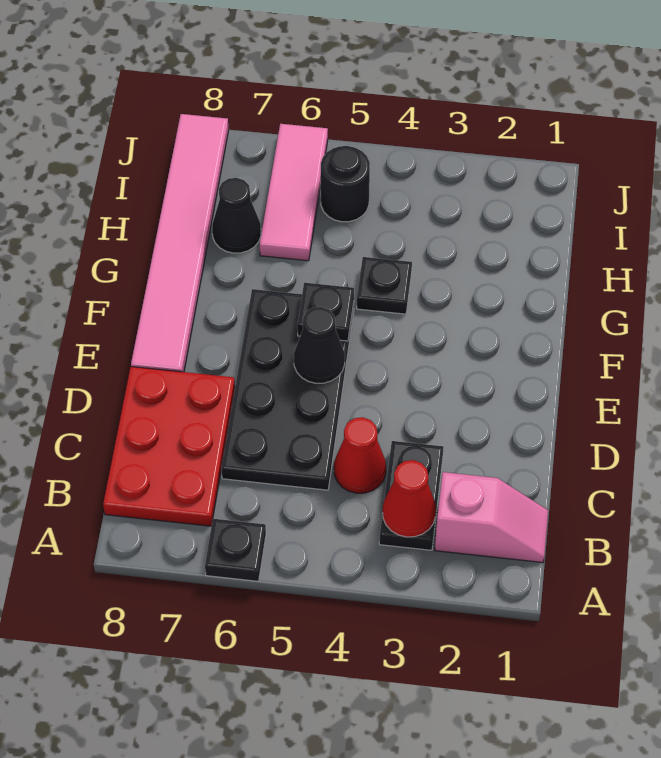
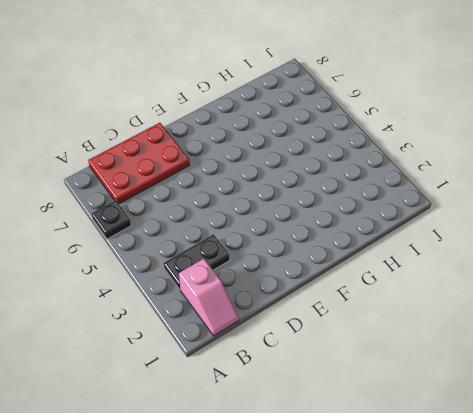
none -> red cone C4 level 1
none -> black plate C5:F6 level 1
none -> pink tile E8:J8 level 1

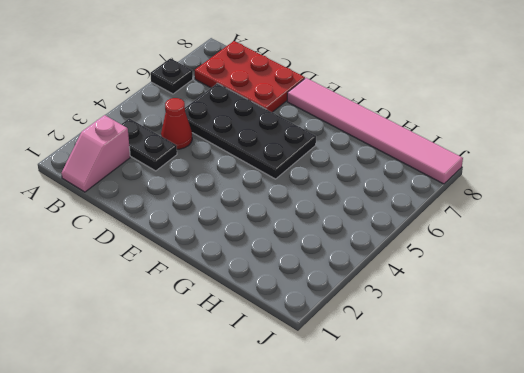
none -> black plate G4 level 1
none -> pink tile H6:J6 level 1
none -> black cone H7 level 1

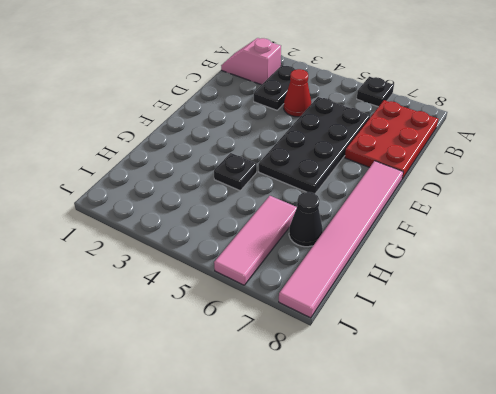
none -> black round brick I5 level 1
none -> red cone B3 level 2
none -> black cone E5 level 2

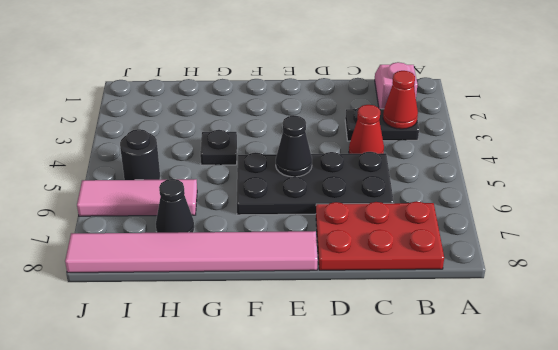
none -> black plate A6 level 1
none -> black plate F5 level 2

